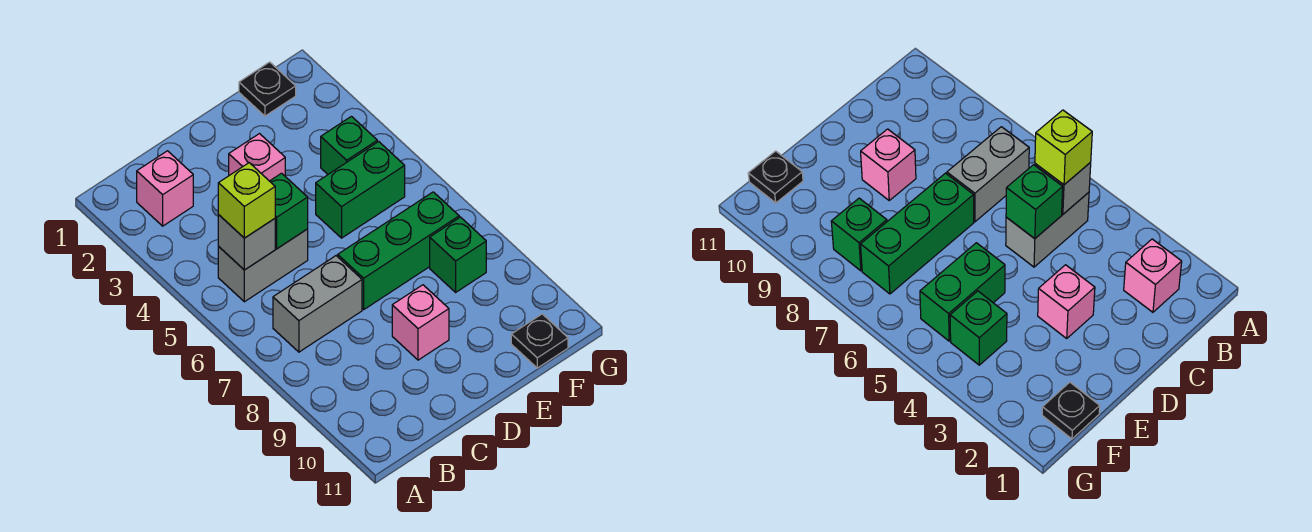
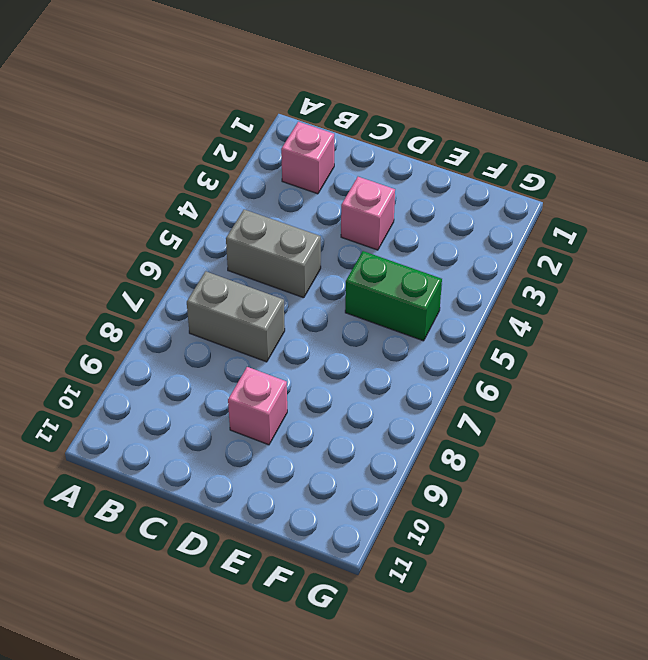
none -> green brick D7:F7 level 1
none -> black plate F1 level 1
none -> green brick F4 level 1

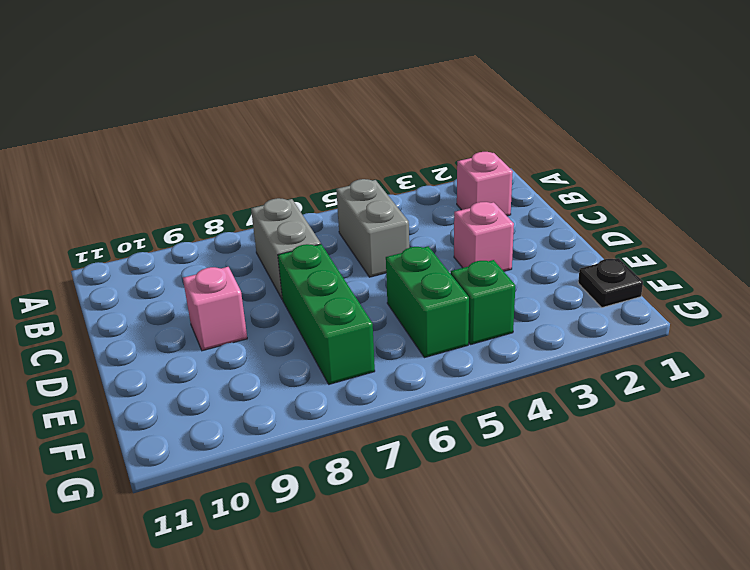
none -> green brick F8 level 1
none -> black plate F11 level 1
none -> grey brick B5 level 2

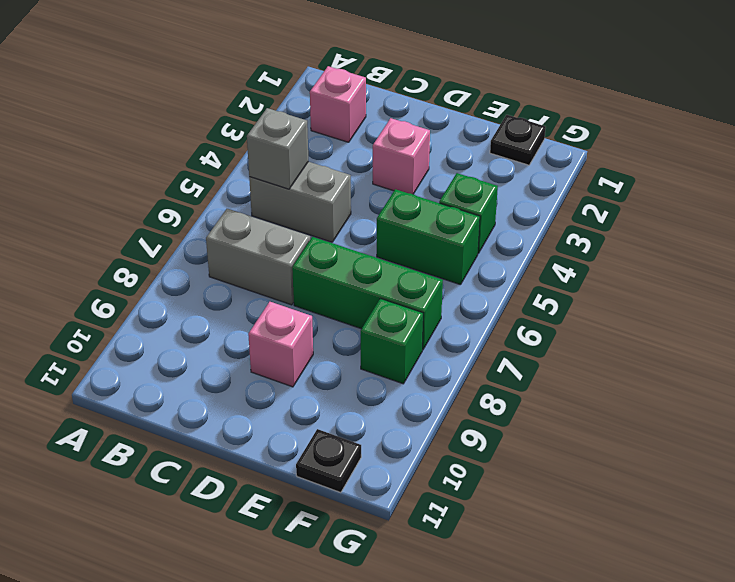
none -> green brick C5 level 2
none -> lime brick B5 level 3

